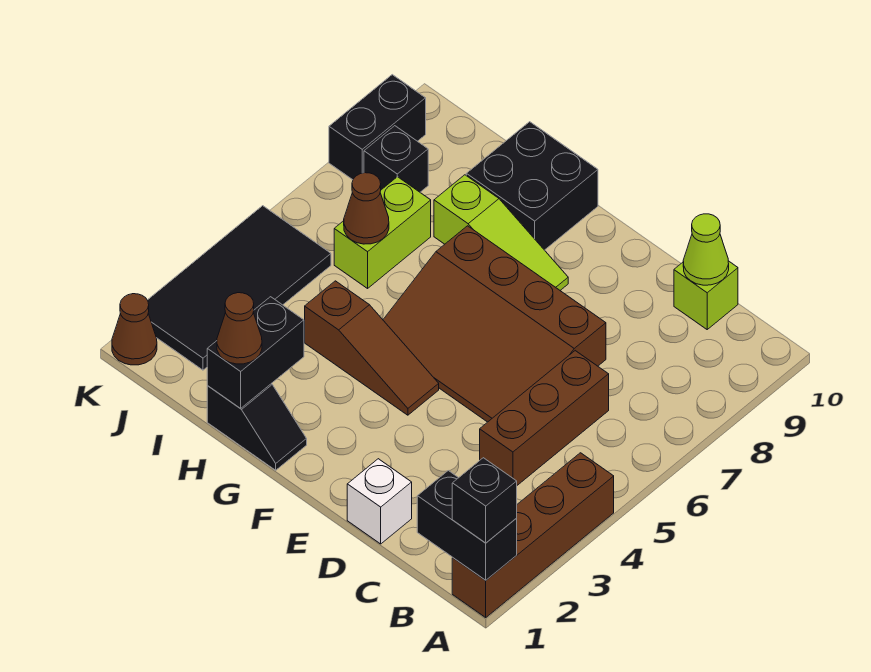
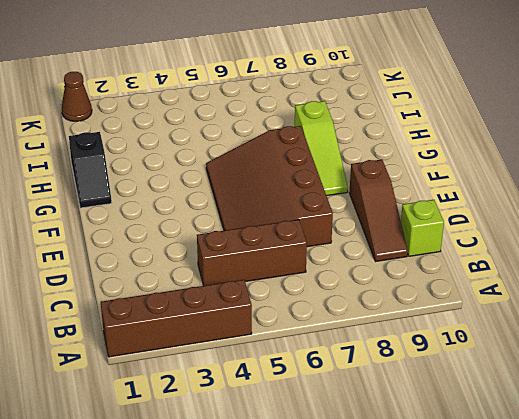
brown slope C9:E9 level 1 top E -> brown slope F4:H4 level 1 top H
none -> white brick D1 level 1
none -> black brick G9:H10 level 1
none -> lime brick I6:I7 level 1

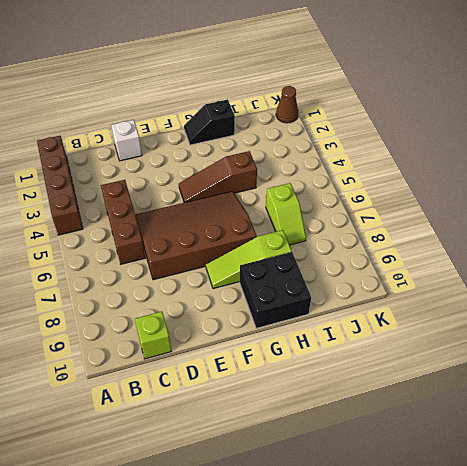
lime slope I6:I7 level 1 top 6 -> lime brick I6:I7 level 1
none -> black tile J2:K5 level 1
none -> black brick J8 level 1
none -> black brick K8:K9 level 1

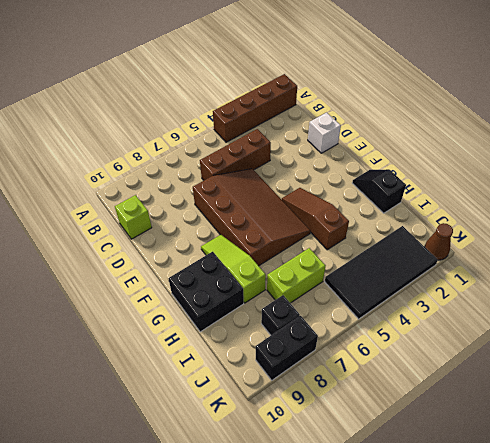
none -> black brick A1:B1 level 2
none -> lime cone C10 level 2
none -> black brick H1:H2 level 2

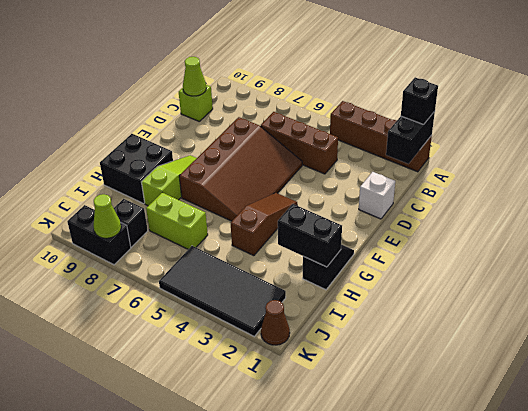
lime cone K8 level 2 -> none
none -> brown cone I6 level 2
none -> brown cone H1 level 3

